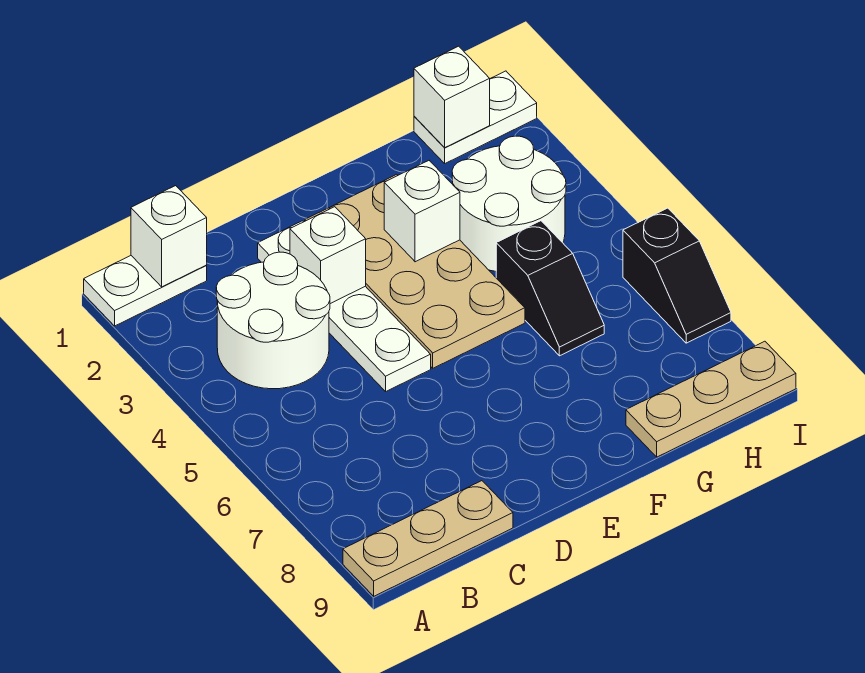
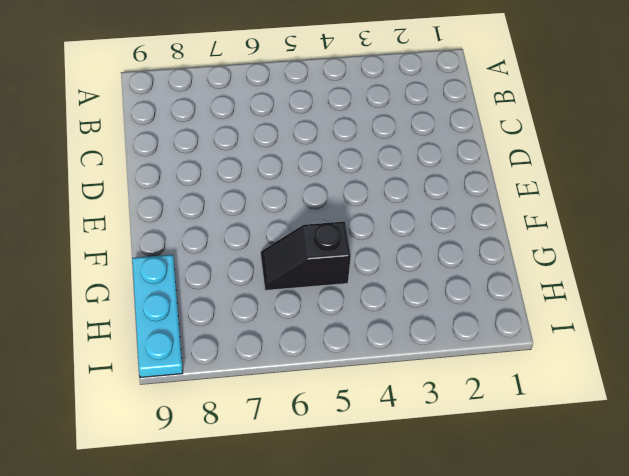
cyan plate G9:I9 level 1 -> tan plate G9:I9 level 1
none -> white plate A1:B1 level 1
none -> tan plate A9:C9 level 1
none -> white round brick B3:C4 level 1

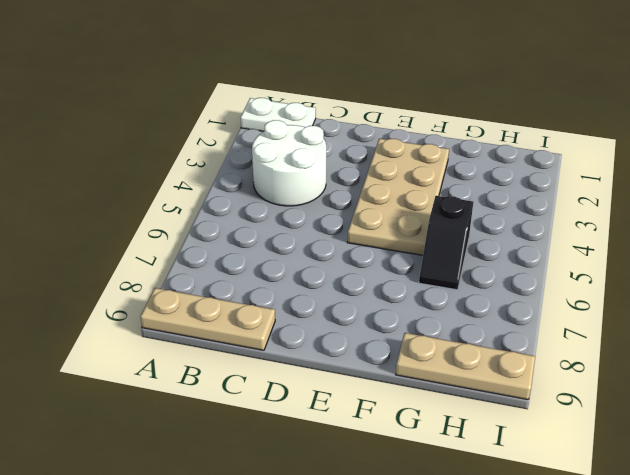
none -> white plate D2:D5 level 1
none -> white round brick G3:H4 level 1
none -> white plate H1:I1 level 1

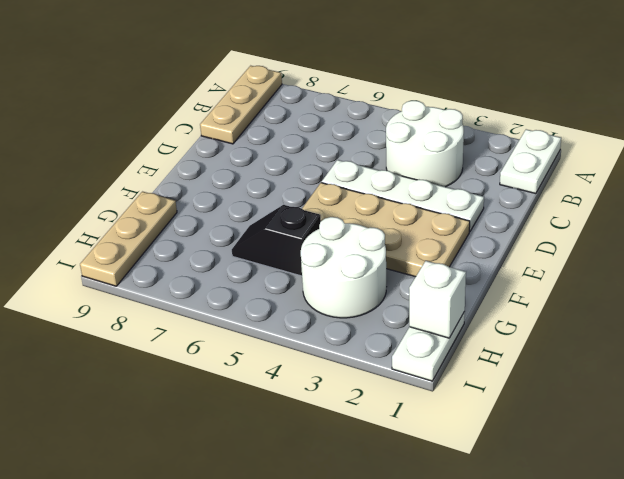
none -> black slope I6:I7 level 1 top 6
none -> white brick B1 level 2
none -> white brick D3 level 2

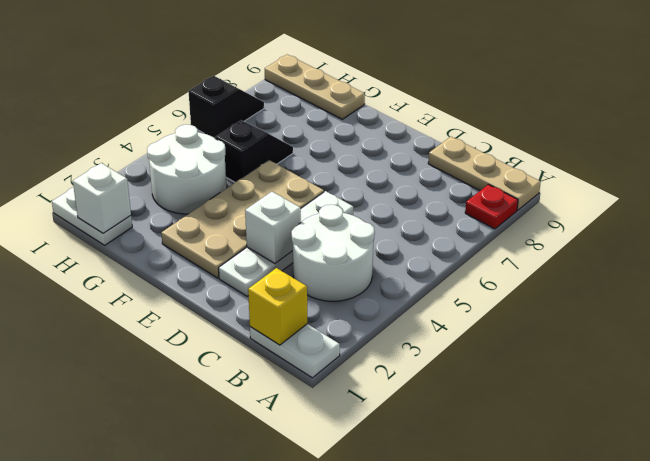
red plate A8 level 1 -> none
yellow brick B1 level 2 -> white brick B1 level 2
none -> white brick F3 level 2

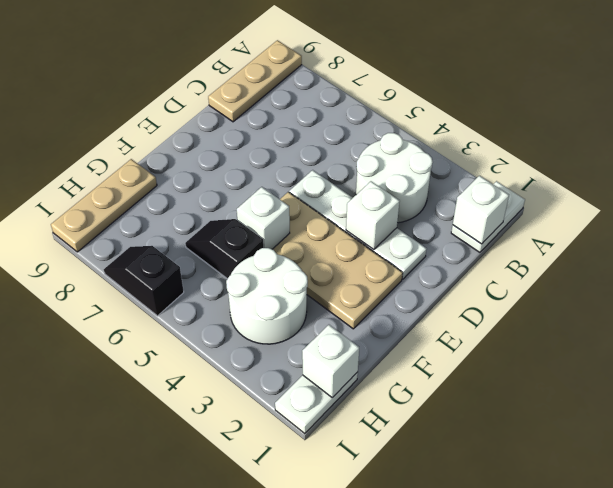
white brick F5 level 2 -> white brick F3 level 2

